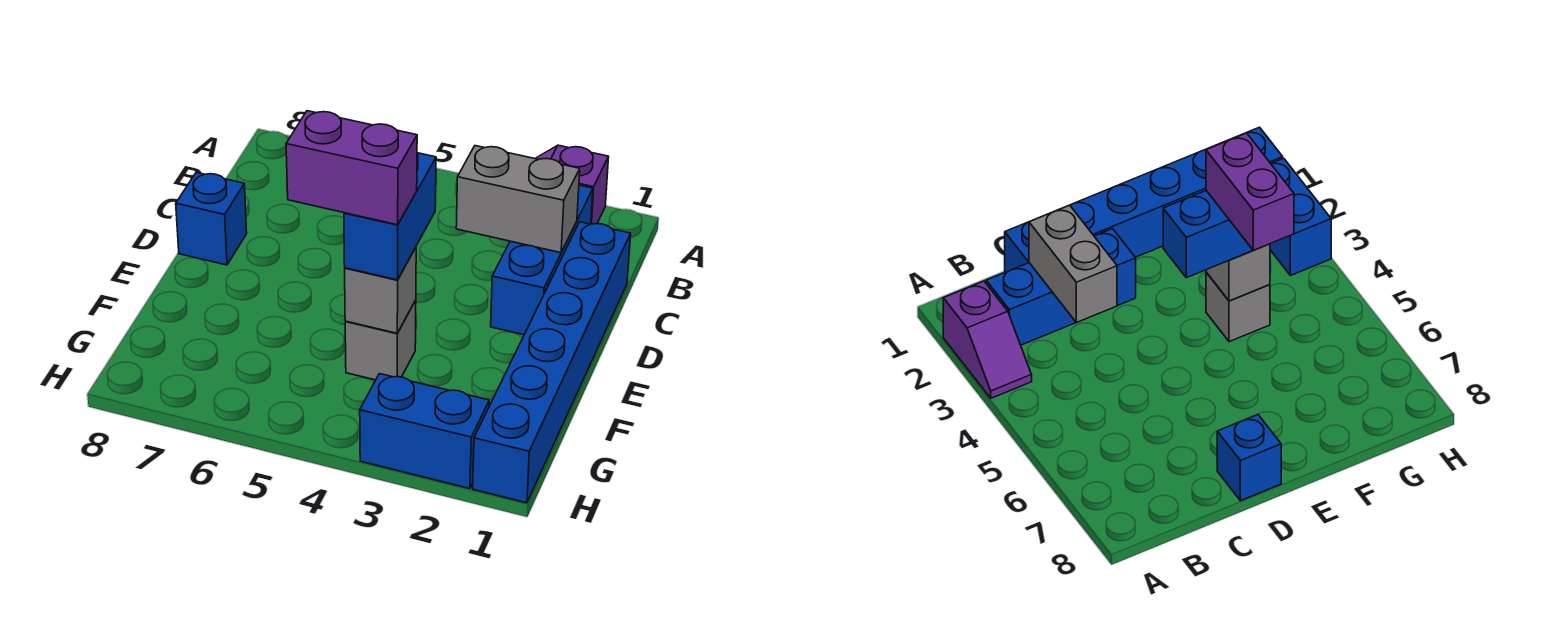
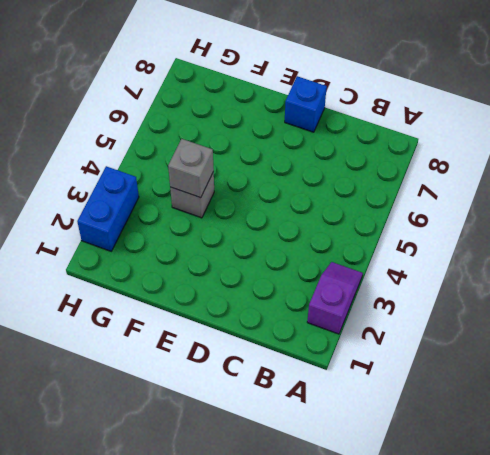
none -> blue brick B2:D2 level 1
none -> blue brick C1:H1 level 1

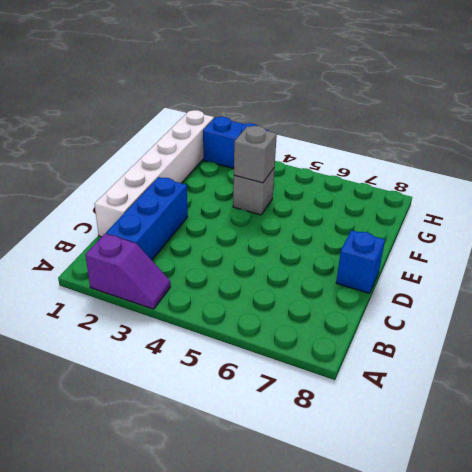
white brick C1:H1 level 1 -> blue brick C1:H1 level 1
none -> grey brick C2:C3 level 2
none -> blue brick E4:F4 level 3

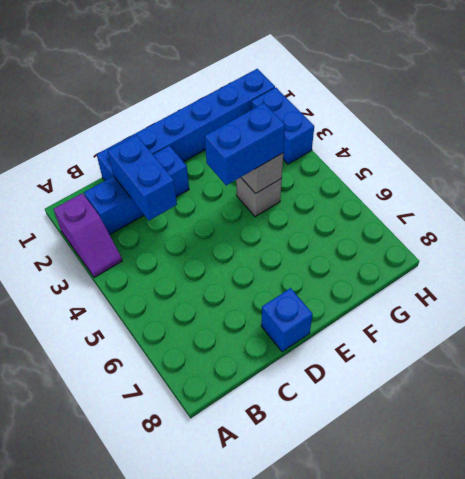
blue brick C2:C3 level 2 -> grey brick C2:C3 level 2
none -> purple brick F4:F5 level 4

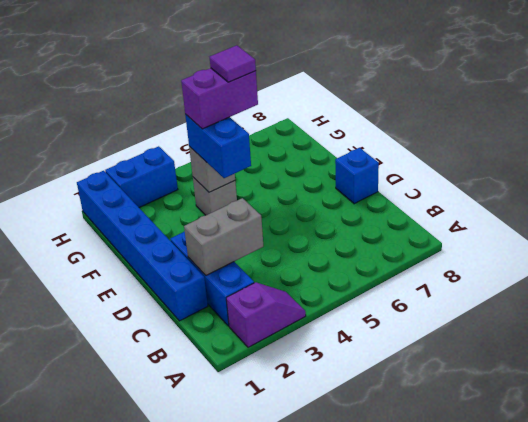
purple tile F5 level 5 -> none

